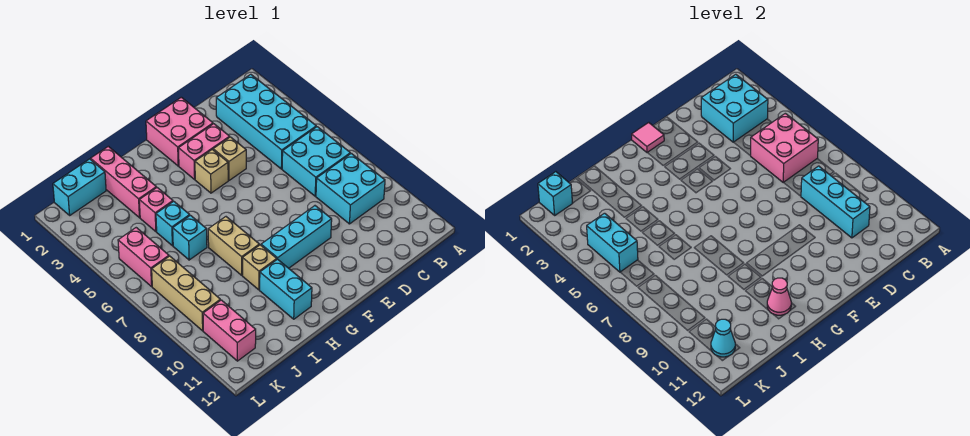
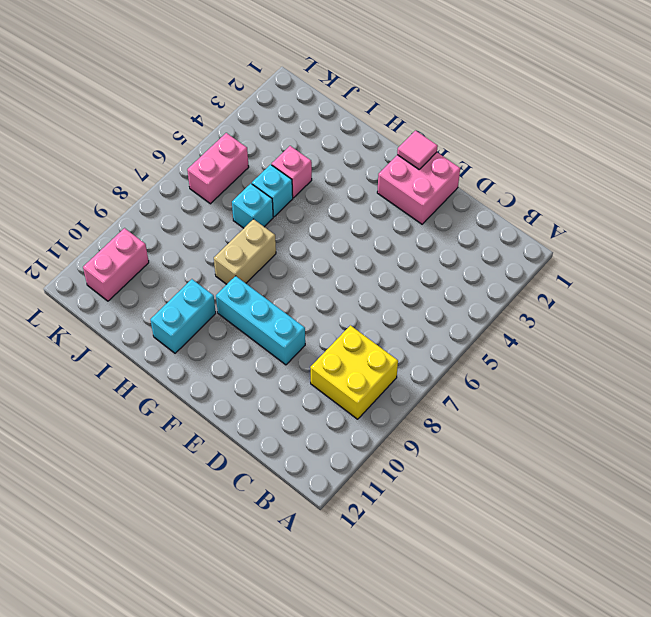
yellow brick B8:C9 level 1 -> cyan brick B8:C9 level 1
none -> cyan brick B2:C5 level 1
none -> cyan brick B6:C7 level 1
none -> pink brick E3:F3 level 1

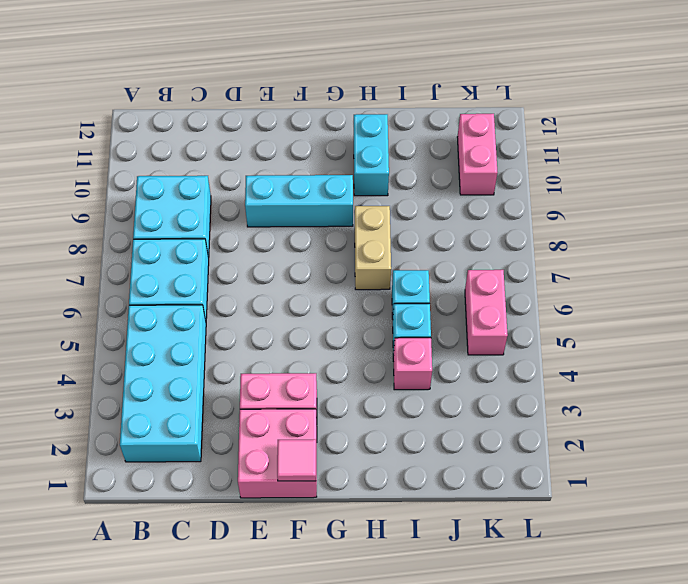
none -> tan brick E4 level 1
none -> tan brick F4 level 1
none -> tan brick H9 level 1

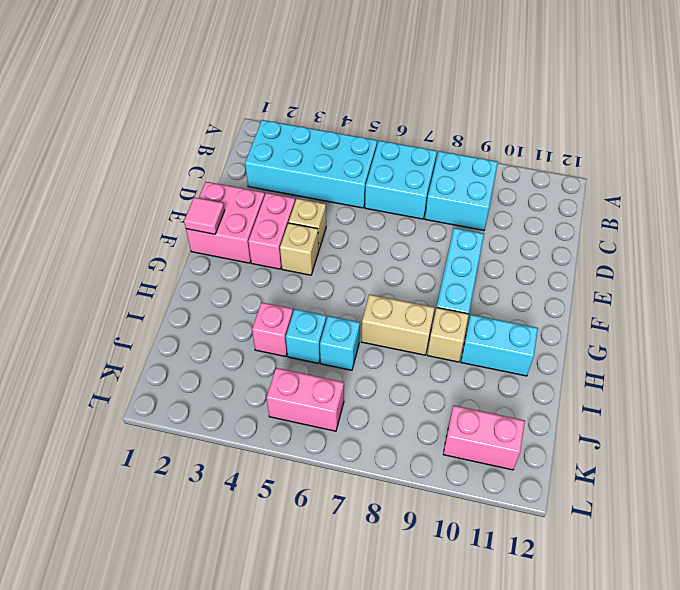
none -> pink brick I1:I3 level 1
none -> cyan brick J1:K1 level 1
none -> tan brick K7:K9 level 1

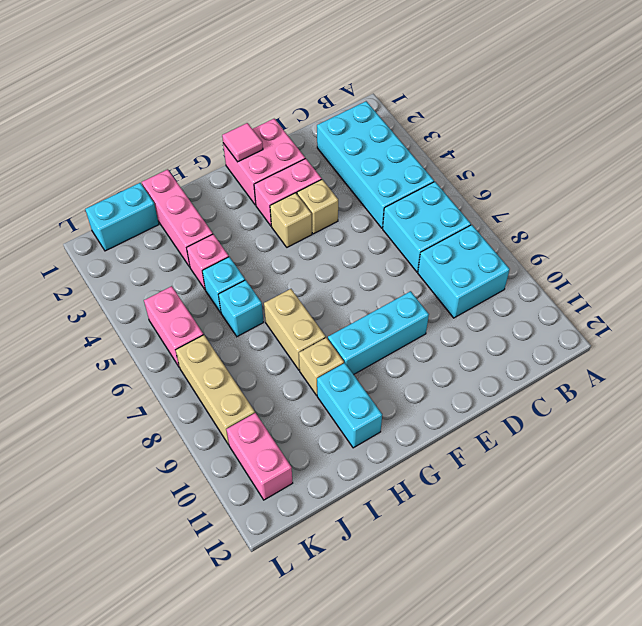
none -> cyan brick B2:C3 level 2
none -> pink brick B5:C6 level 2
none -> cyan brick C8:C10 level 2

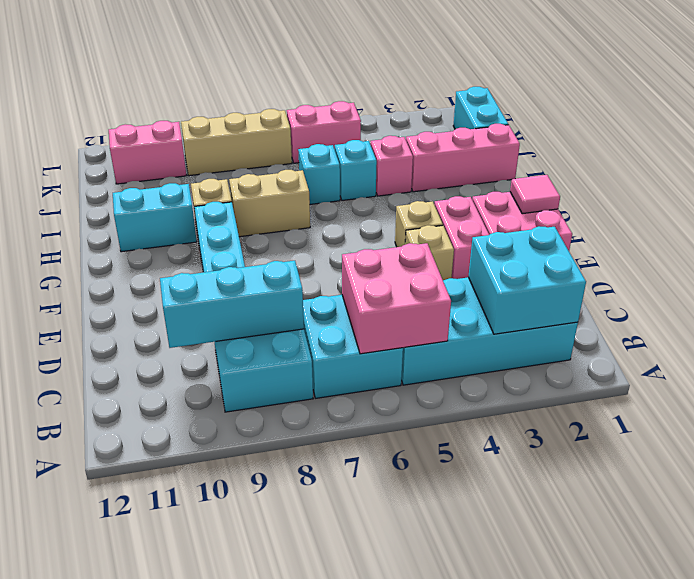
none -> pink cone H11 level 2
none -> cyan brick K1 level 2
none -> cyan brick K4:K5 level 2

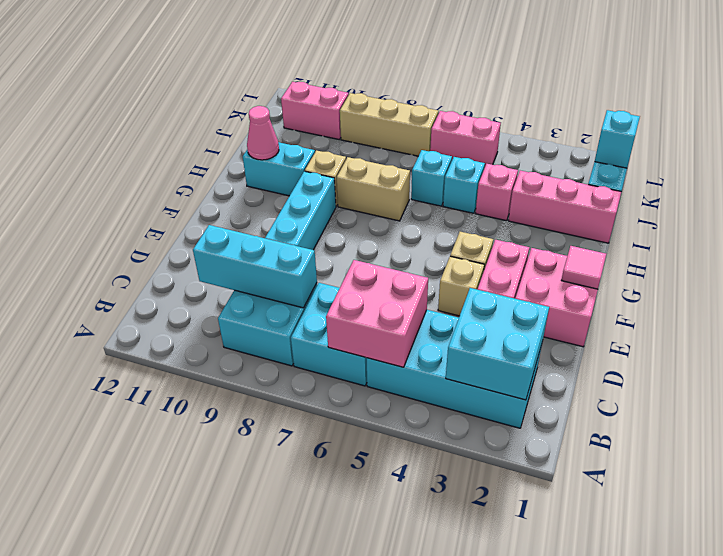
none -> cyan brick K4:K5 level 2
none -> cyan cone K11 level 2

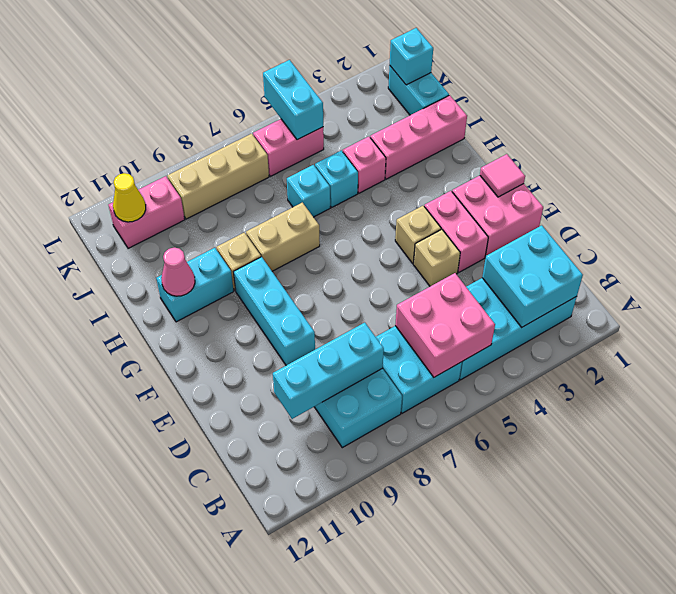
cyan brick K5:L5 level 2 -> cyan brick K4:K5 level 2
yellow cone K11 level 2 -> cyan cone K11 level 2

